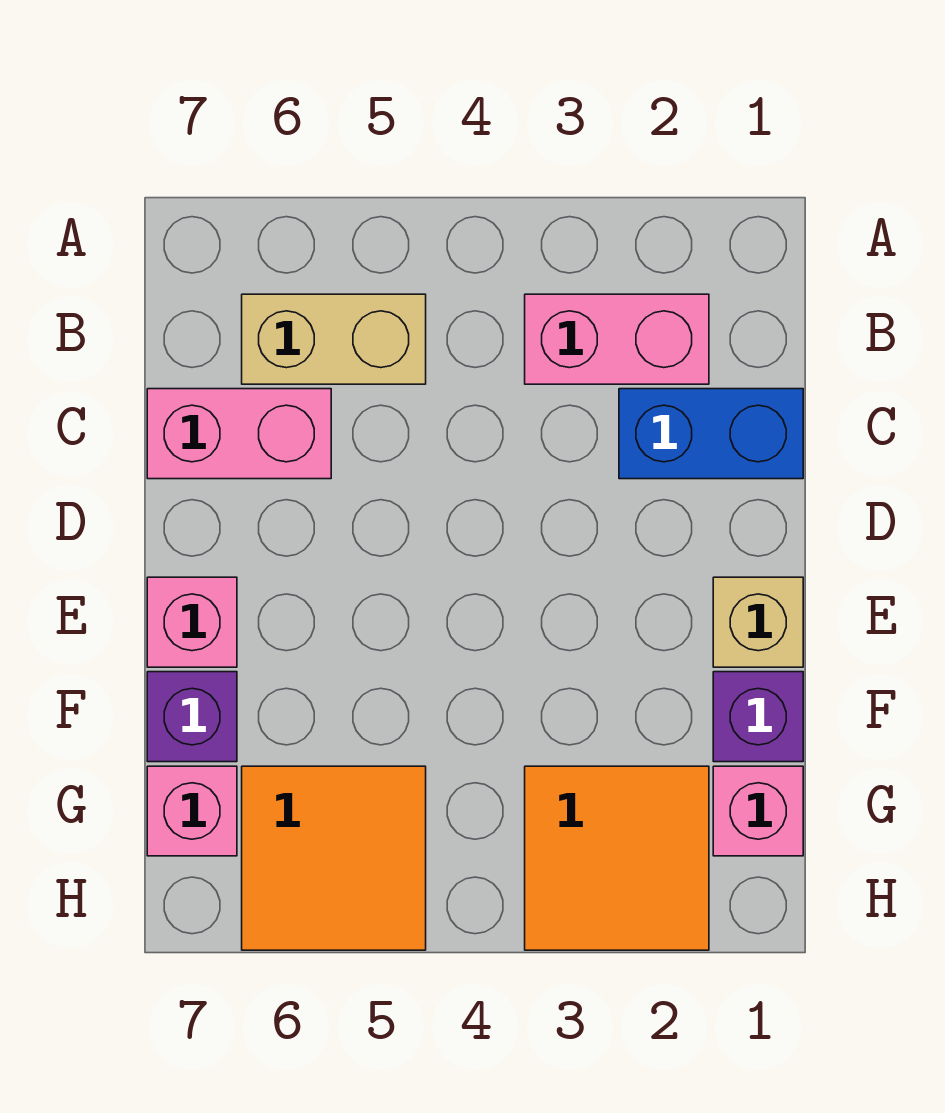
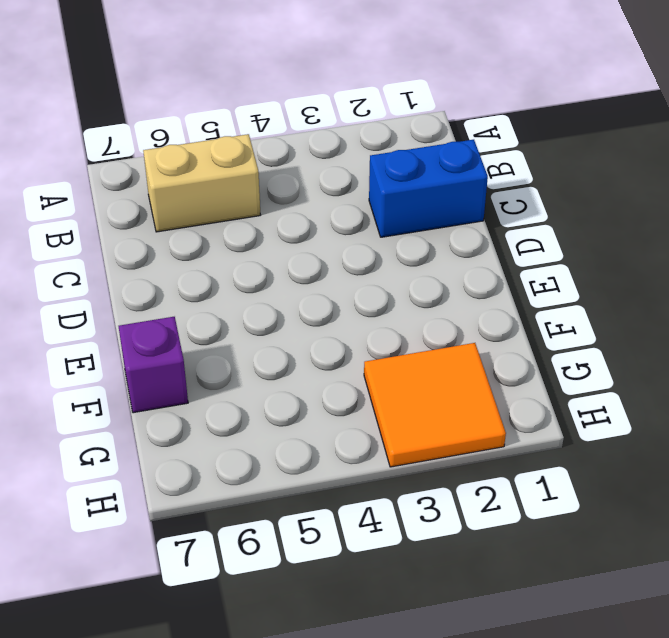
none -> pink brick B2:B3 level 1
none -> pink brick C6:C7 level 1
none -> tan brick E1 level 1

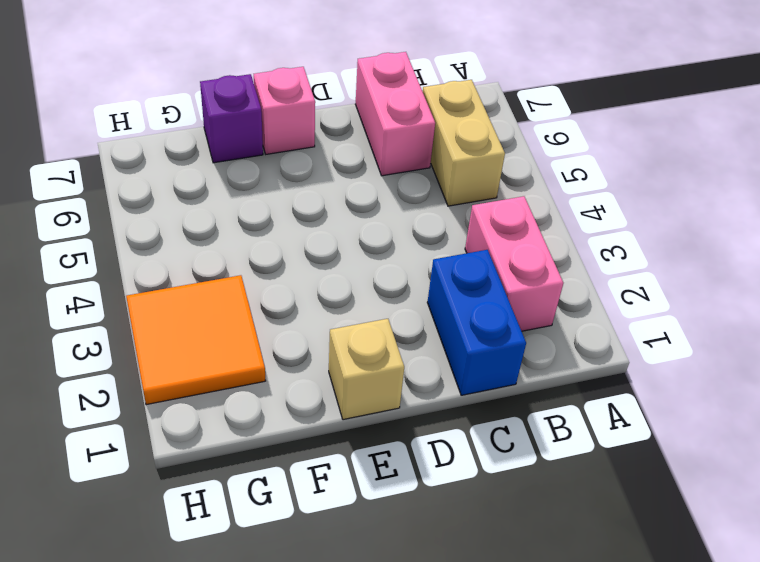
none -> purple brick F1 level 1
none -> pink brick G1 level 1
none -> orange tile G5:H6 level 1

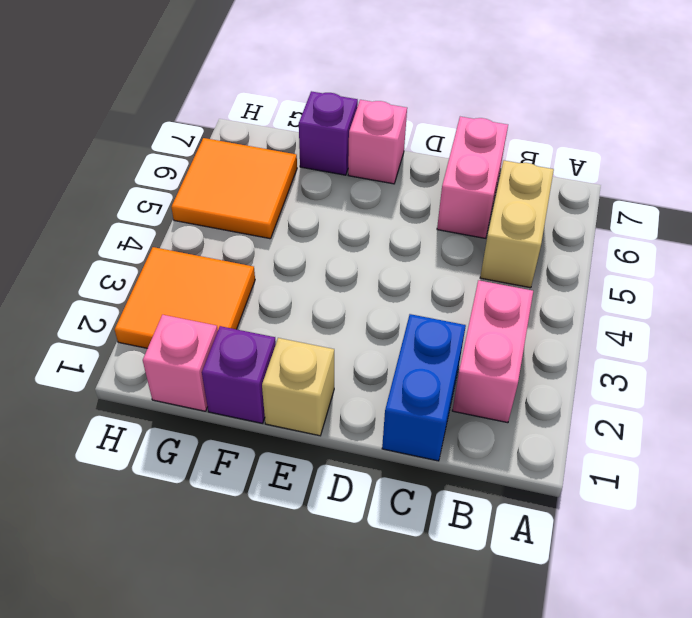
none -> pink brick G7 level 1

